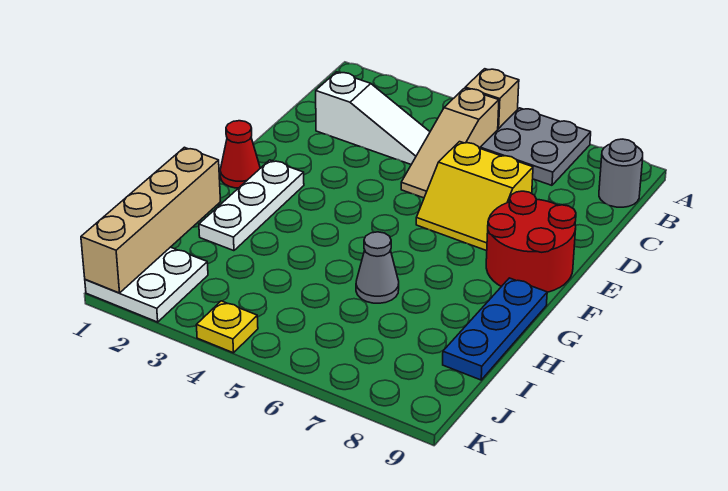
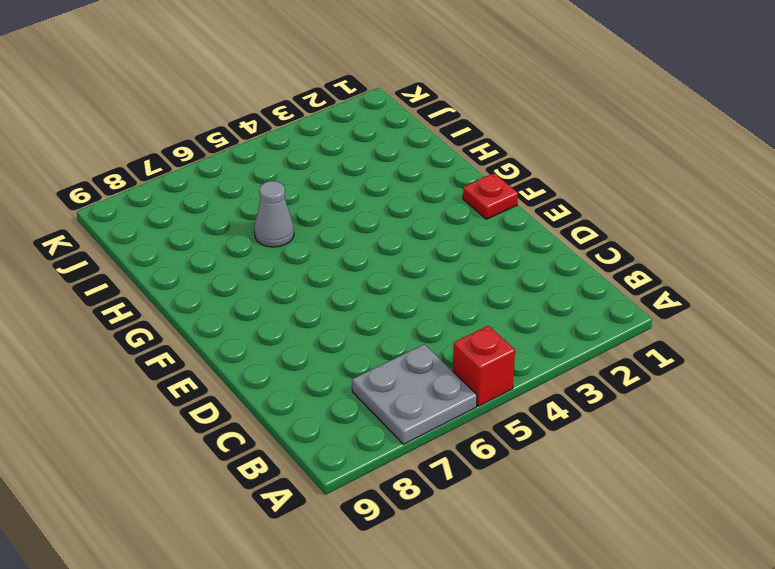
red brick A5 level 1 -> tan brick A5 level 1
red plate F1 level 1 -> red cone F1 level 1
none -> tan slope B5:D5 level 1 top B
none -> grey round brick B9 level 1
none -> white slope C2:C4 level 1 top 2

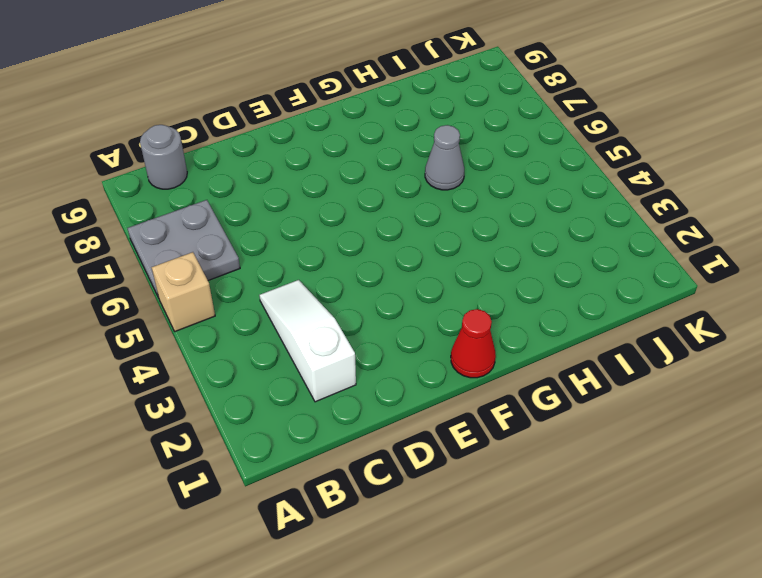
none -> tan slope B5:D5 level 1 top B
none -> yellow slope D6:E7 level 1 top D
none -> red round brick E8:F9 level 1

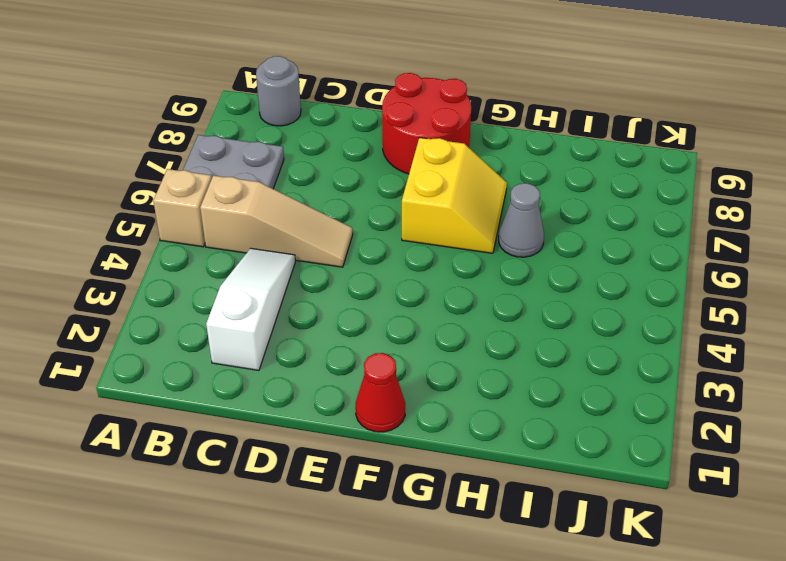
yellow slope F6:G7 level 1 top F -> yellow slope D6:E7 level 1 top D
none -> white plate F2:H2 level 1
none -> blue plate G9:I9 level 1
none -> white plate J1:K2 level 1

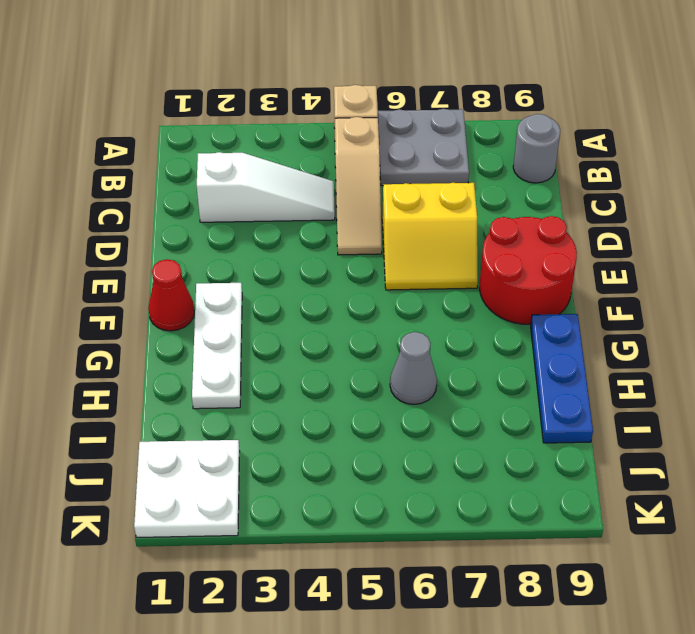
none -> yellow plate K4 level 1
none -> tan brick H1:K1 level 2

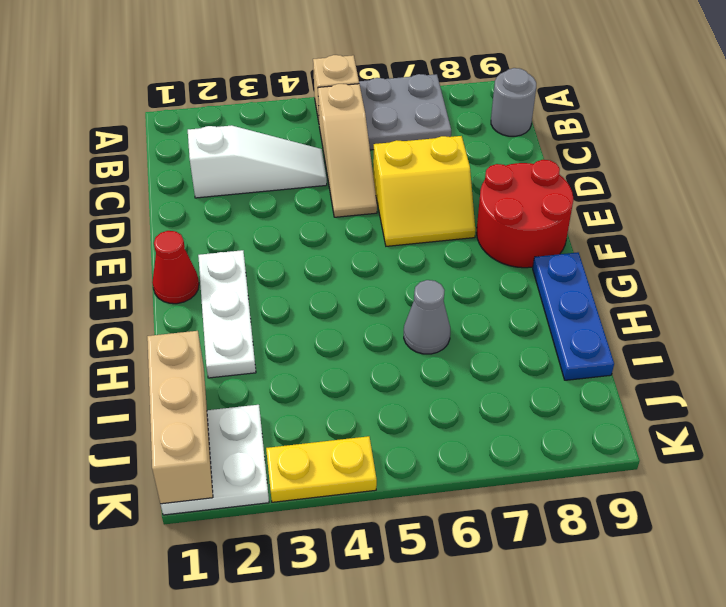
tan brick I1:K1 level 2 -> tan brick H1:K1 level 2
yellow plate K3:K4 level 1 -> yellow plate K4 level 1

